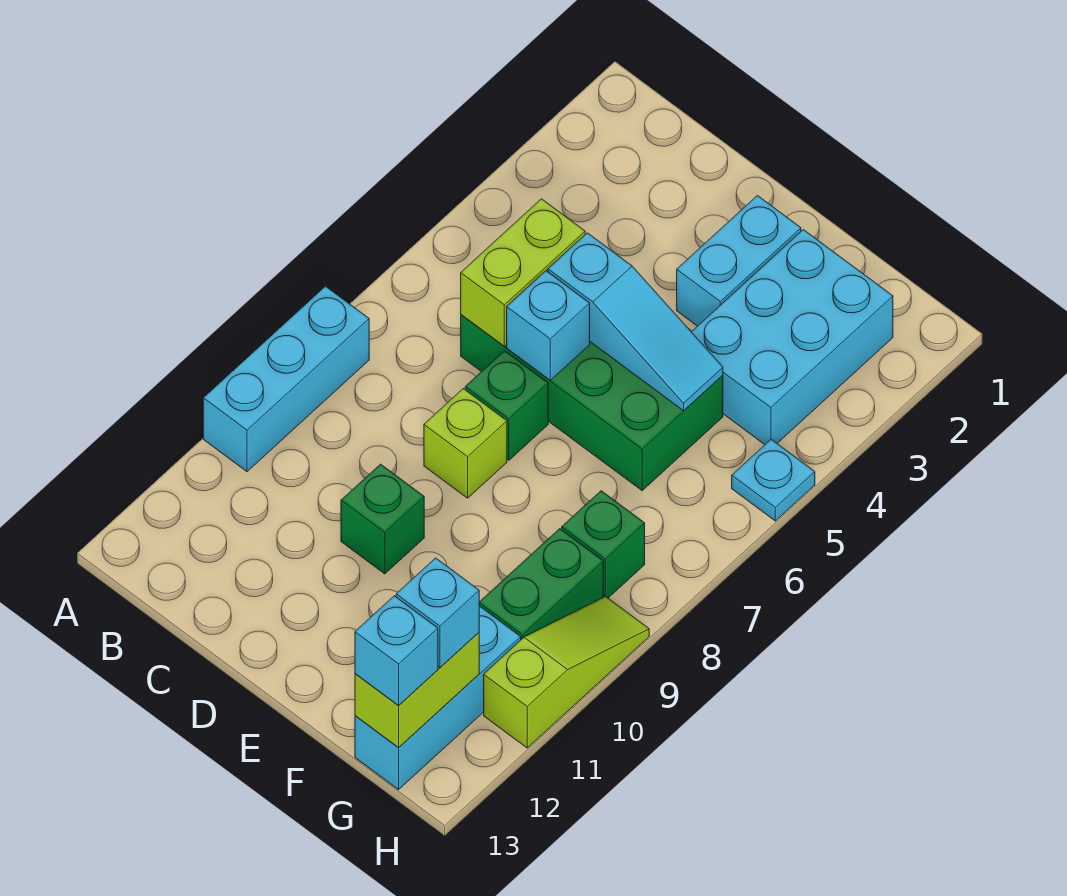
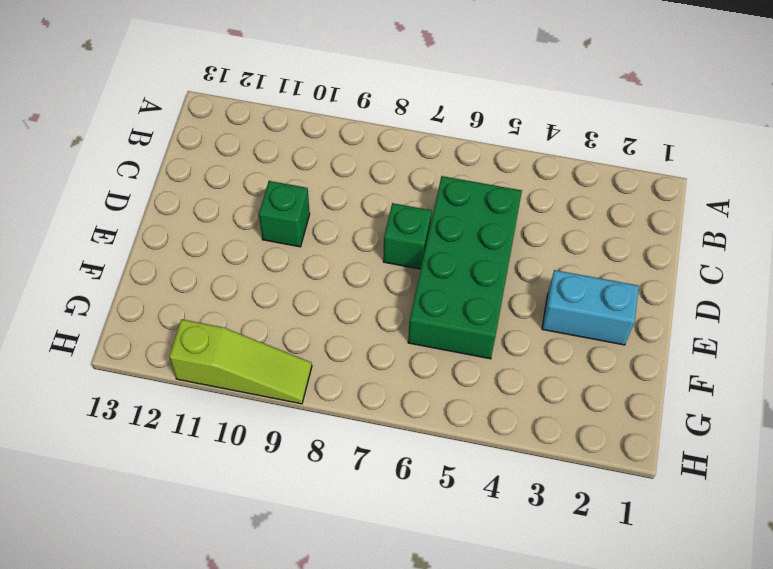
none -> cyan brick A8:A10 level 1
none -> lime brick D8 level 1
none -> cyan brick F2:G4 level 1

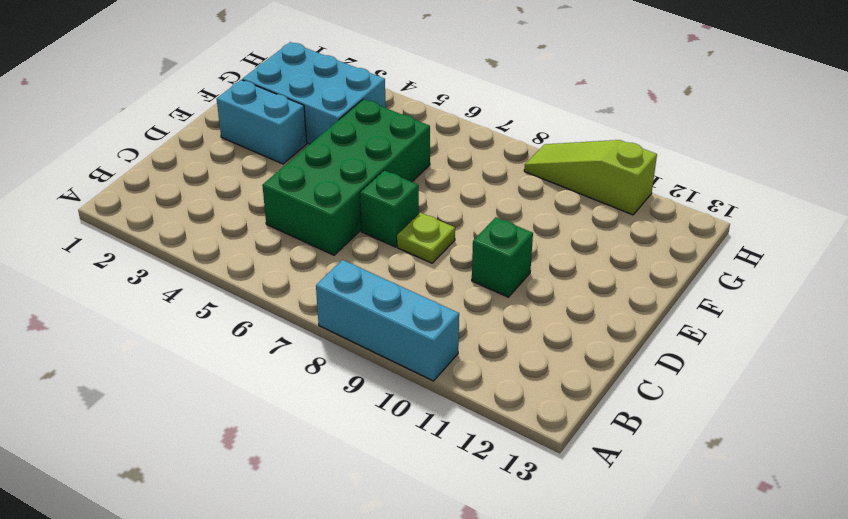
lime plate D8 level 1 -> lime brick D8 level 1
none -> green brick G8 level 1
none -> green brick G9:G10 level 1
none -> cyan brick G11:G13 level 1

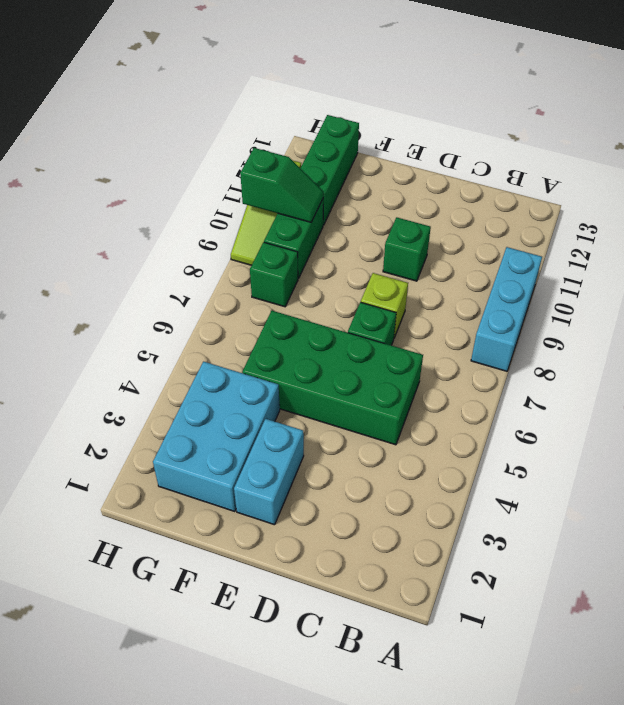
green slope G10:H10 level 2 top H -> none
green brick G11:G13 level 1 -> cyan brick G11:G13 level 1
none -> cyan plate H5 level 1
none -> lime brick C5:C6 level 2
none -> cyan slope D5:F5 level 2 top D

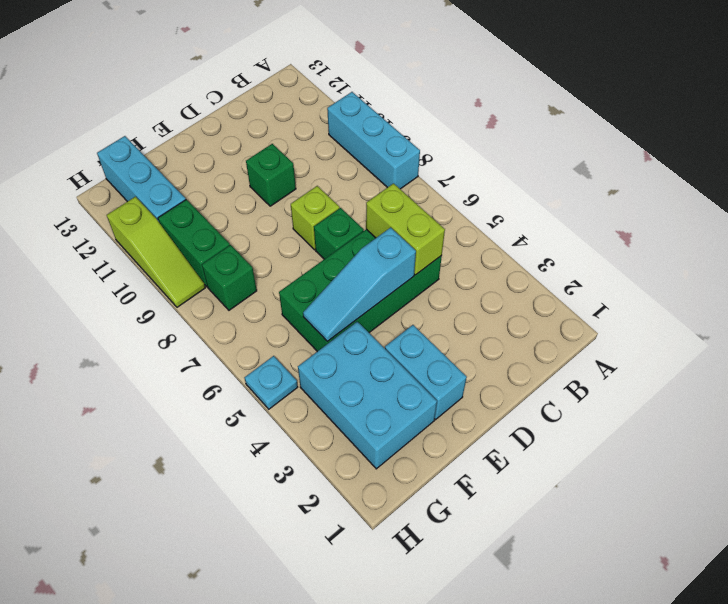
none -> cyan brick D6 level 2
none -> lime brick G12:G13 level 2
none -> cyan brick G12 level 3

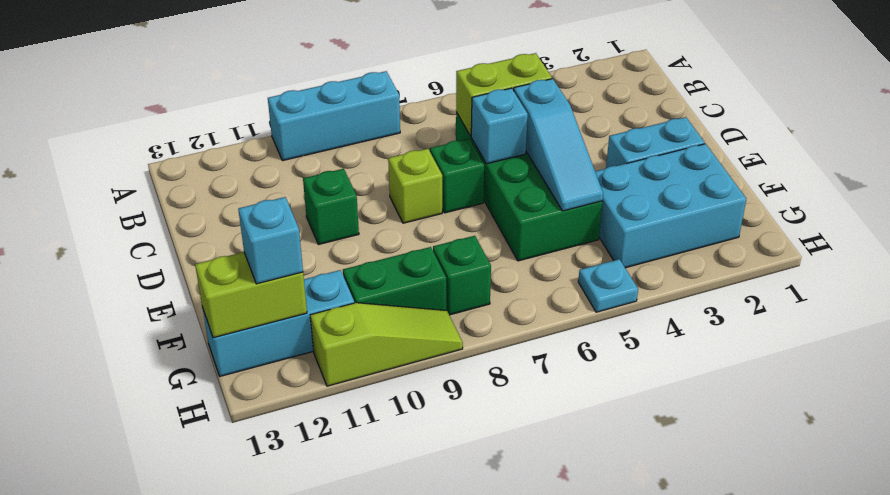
none -> cyan brick G13 level 3

